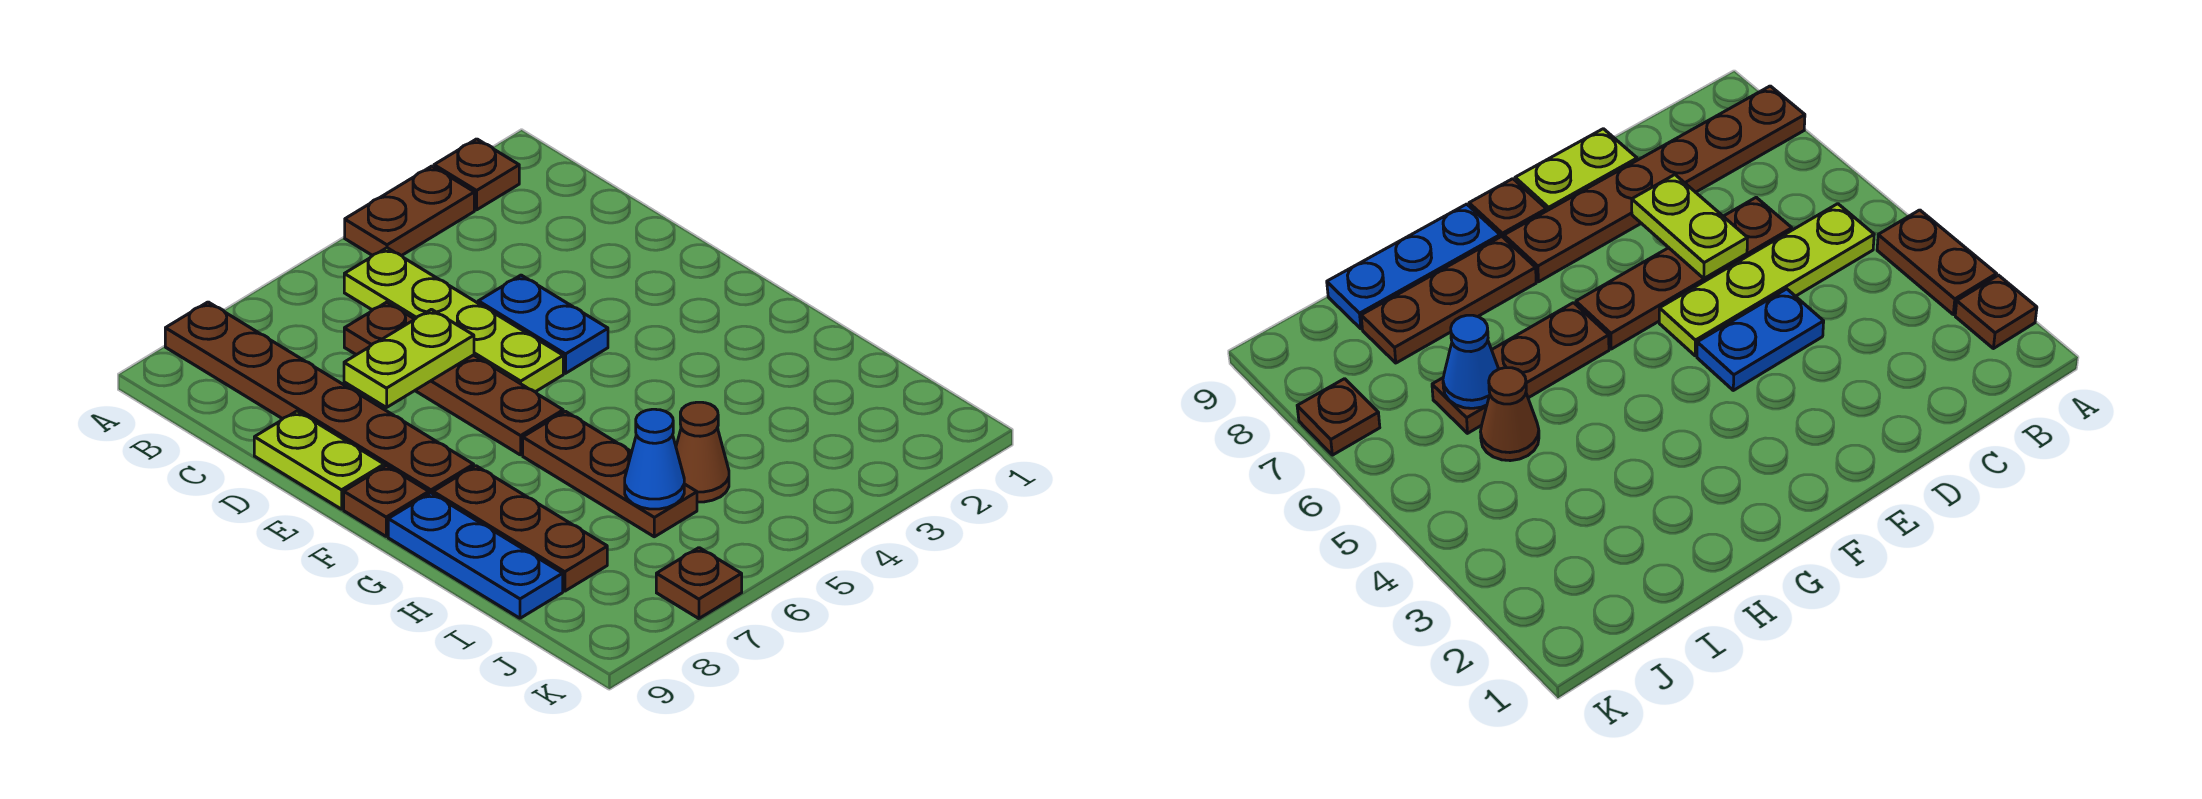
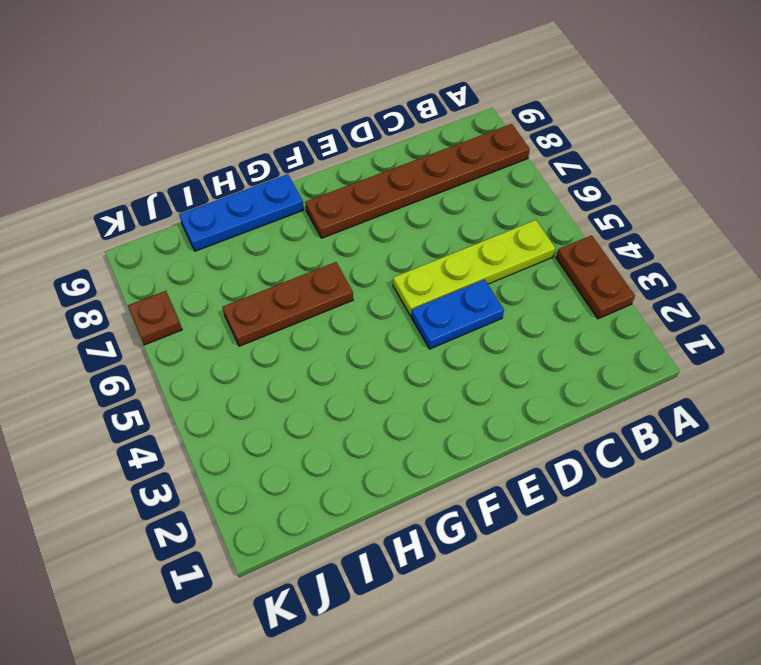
none -> brown plate A2 level 1
none -> brown plate C6:F6 level 1
none -> lime plate D9:E9 level 1

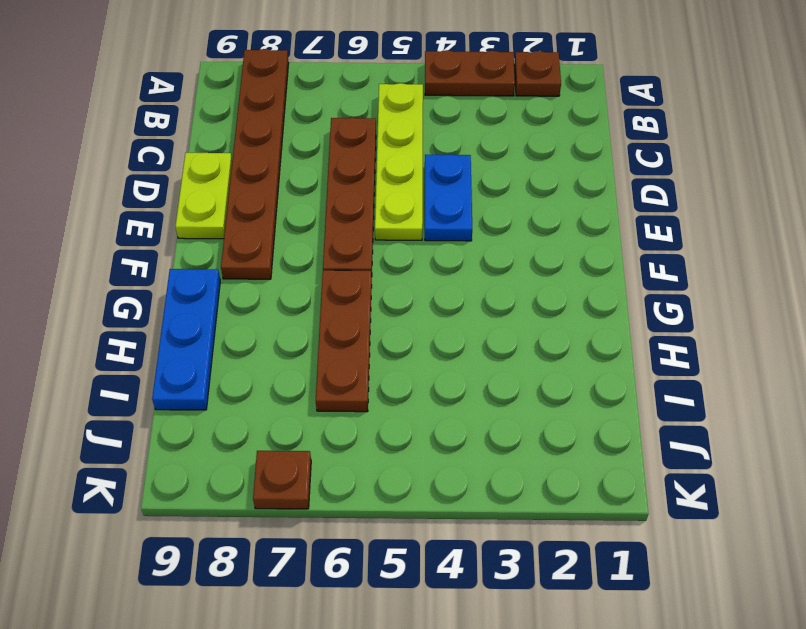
none -> brown plate F9 level 1
none -> brown plate G8:I8 level 1
none -> brown cone I5 level 1

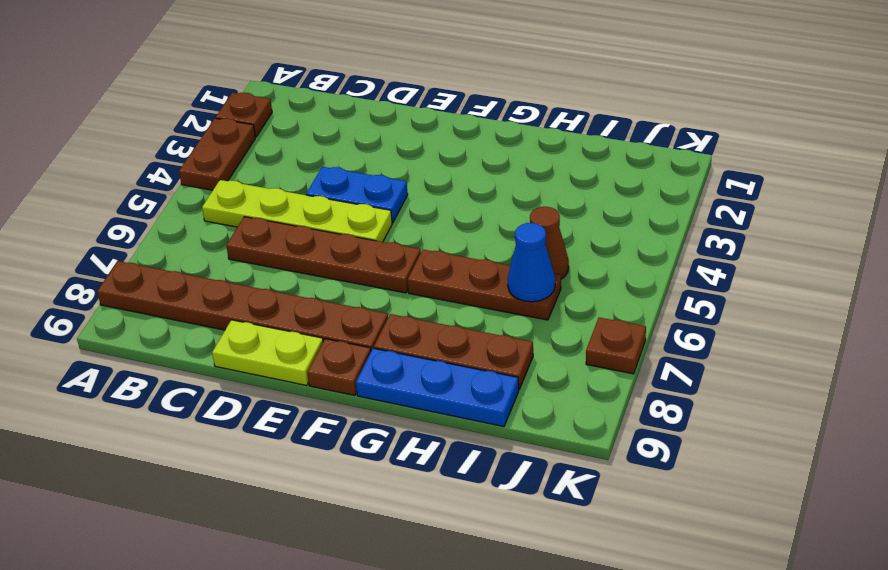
none -> lime plate D6:D7 level 2

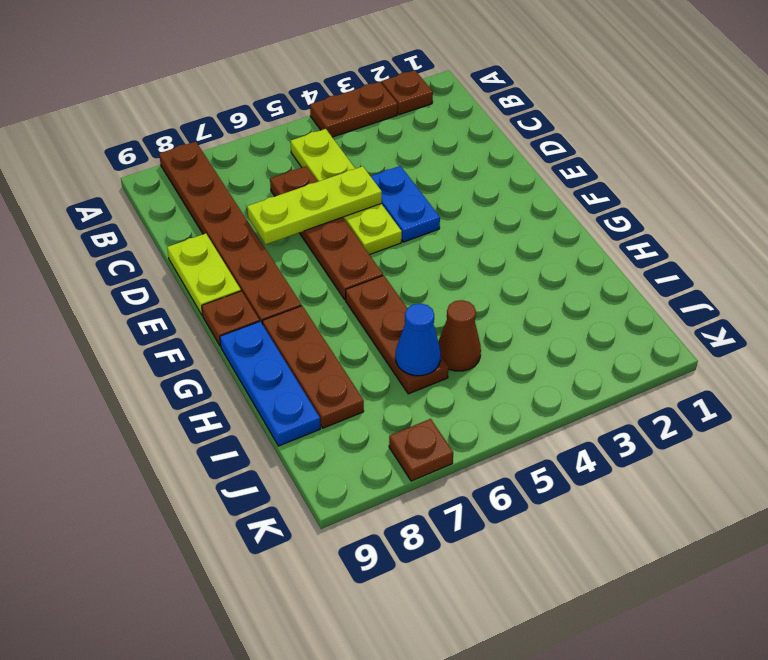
lime plate D5:D7 level 2 -> lime plate D6:D7 level 2

